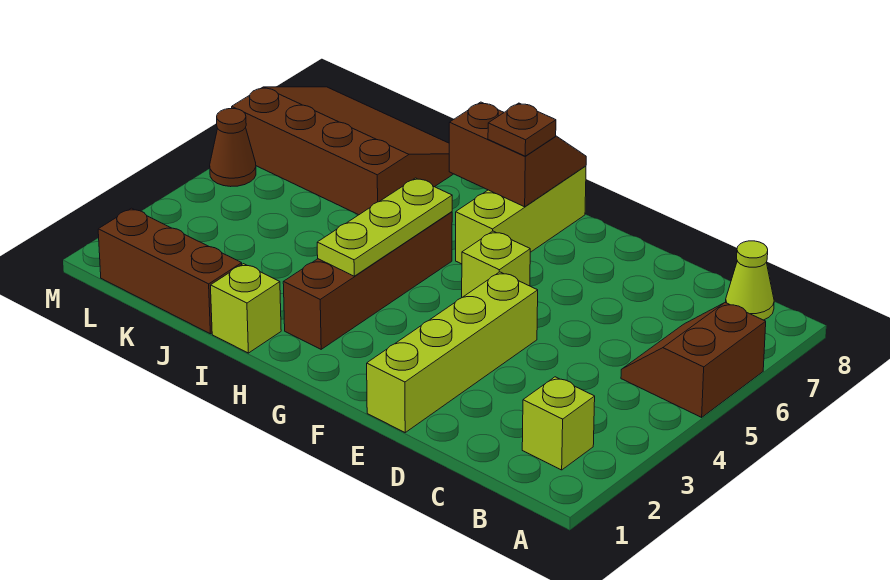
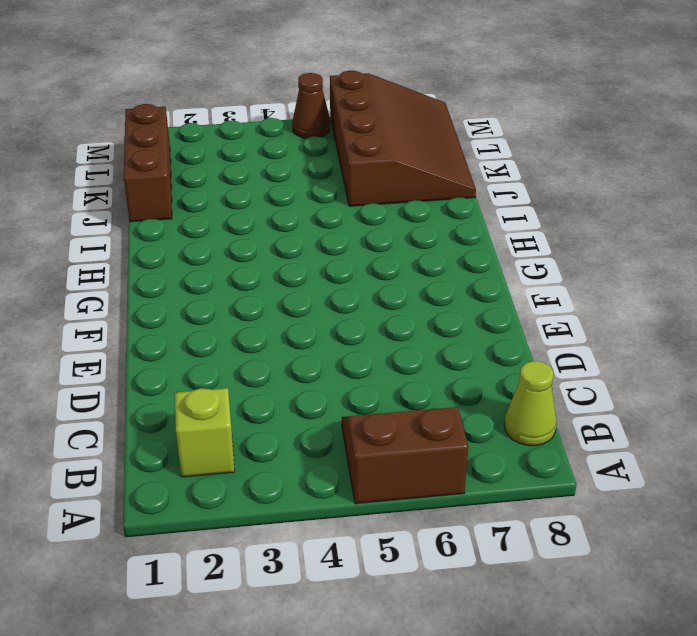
none -> lime brick E1:E4 level 1
none -> lime brick F5 level 1
none -> lime brick G6:G8 level 1

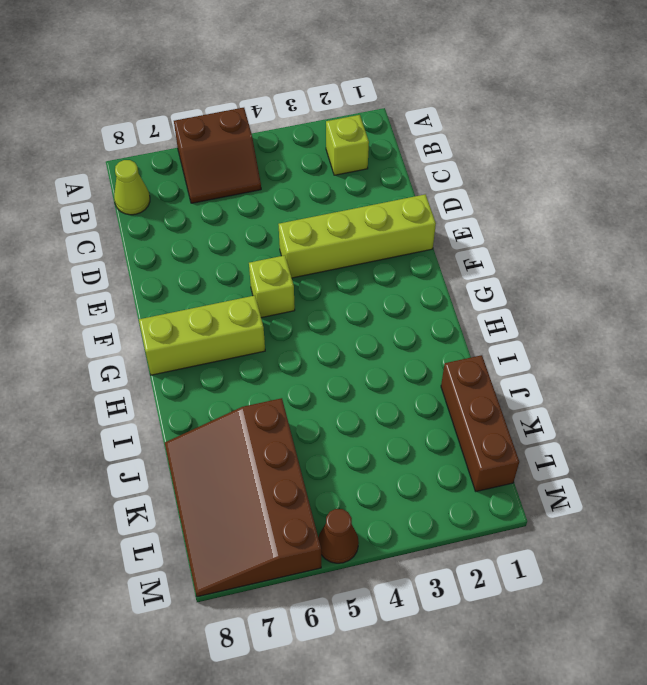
none -> brown brick H2:H5 level 1
none -> lime brick I1 level 1
none -> brown slope G7:H8 level 2 top 7

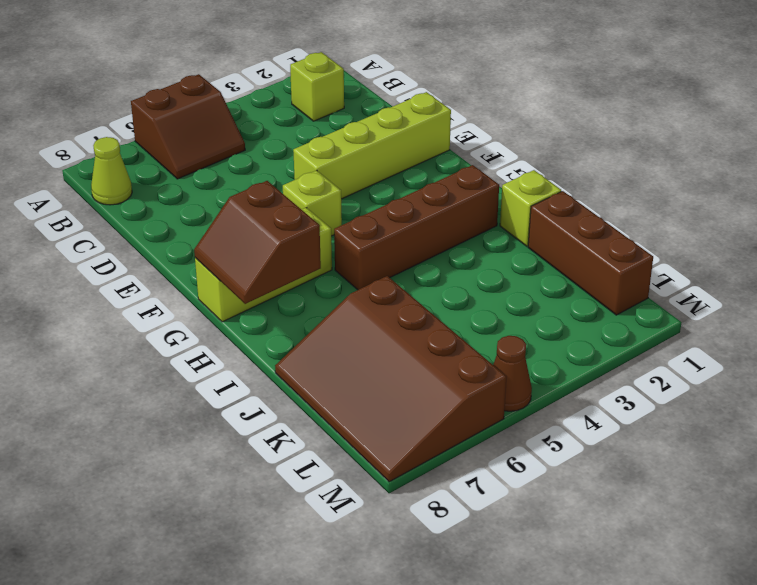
none -> lime plate H3:H5 level 2
none -> brown plate G7 level 3

